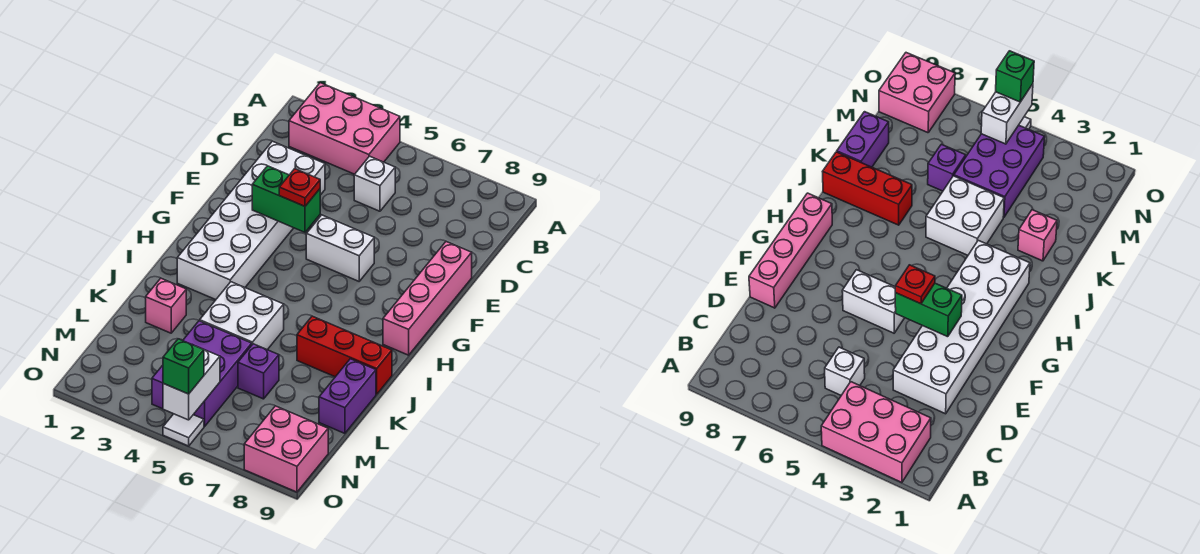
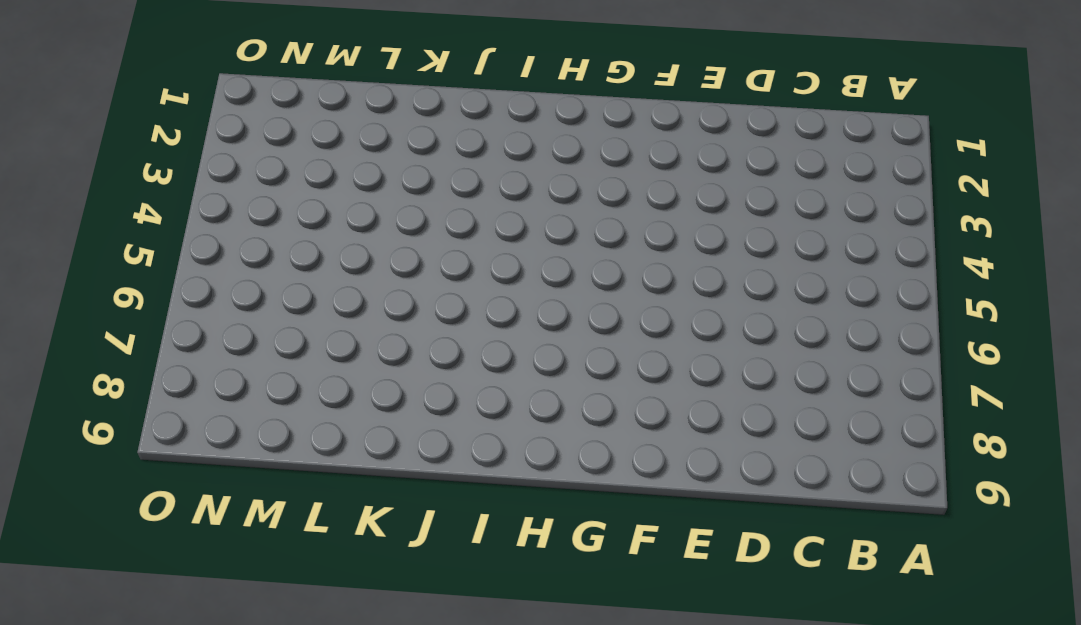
none -> pink brick A2:B4 level 1
none -> white brick C5 level 1
none -> white brick D2:I3 level 1

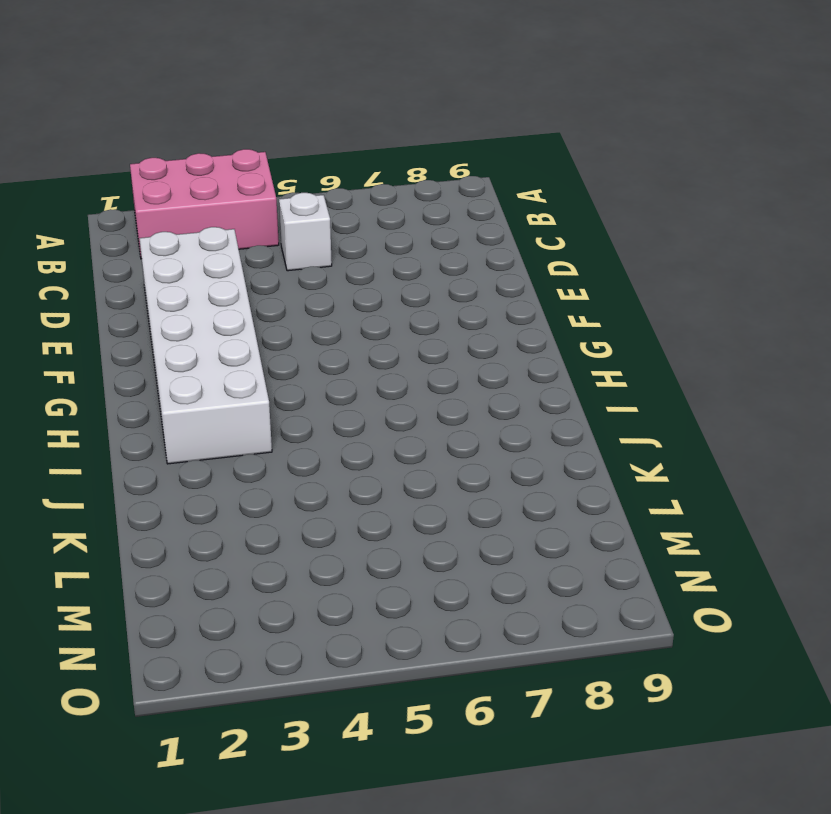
none -> pink brick E9:H9 level 1
none -> white brick F5:F6 level 1
none -> white brick J4:K5 level 1

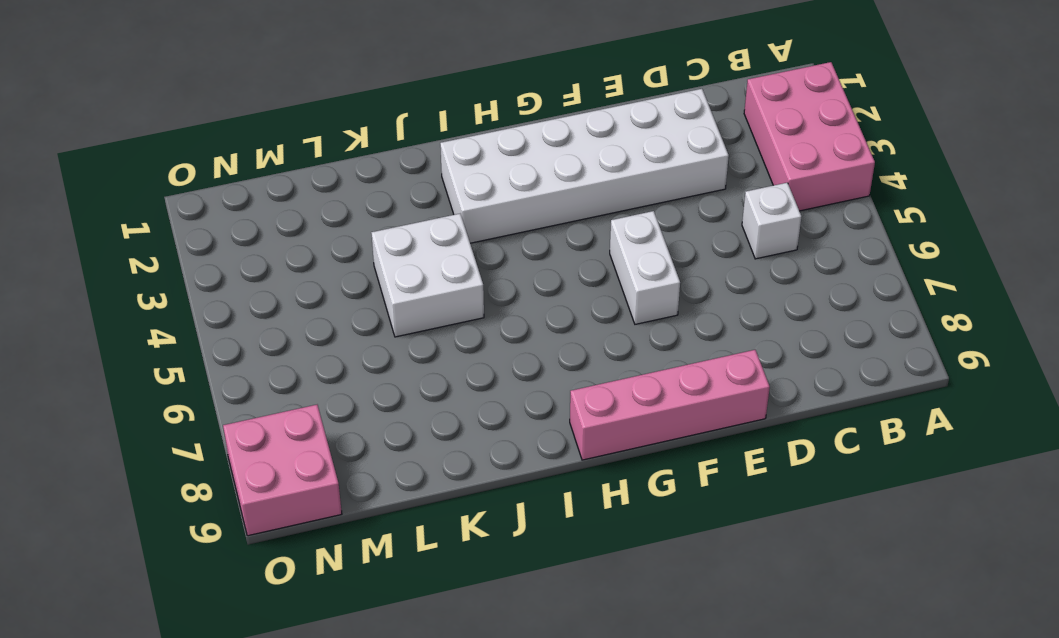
none -> red brick J7:J9 level 1
none -> pink brick K2 level 1
none -> purple brick K9:L9 level 1

